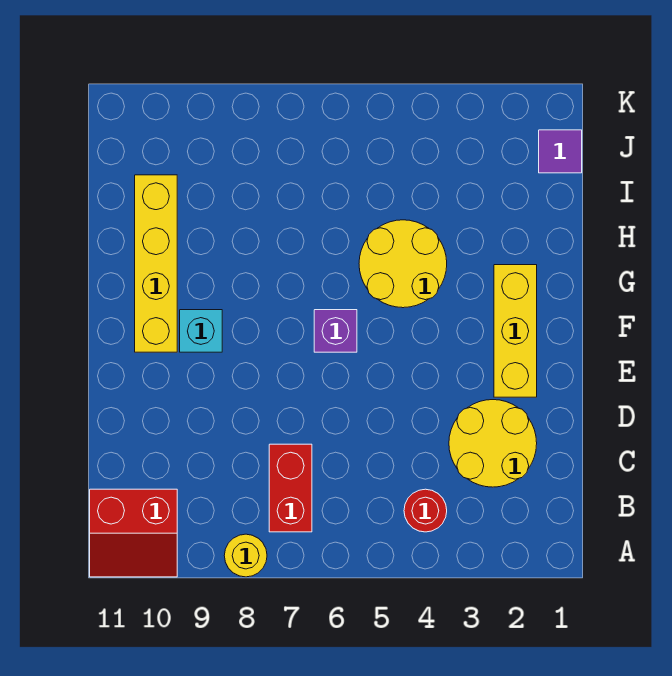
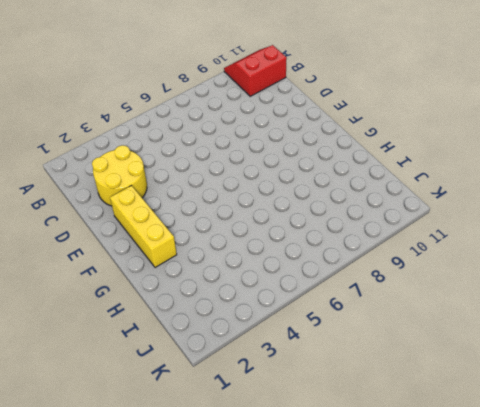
none -> yellow round brick A8 level 1
none -> red round brick B4 level 1

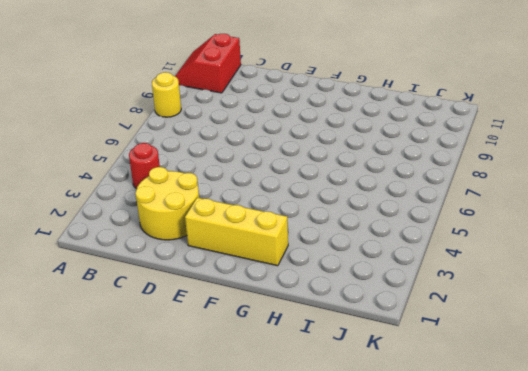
none -> red brick B7:C7 level 1
none -> purple brick F6 level 1

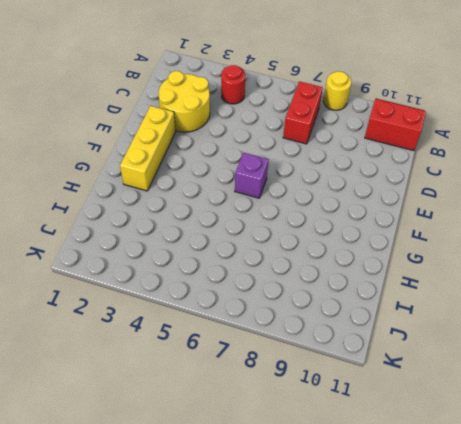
none -> cyan brick F9 level 1
none -> yellow brick F10:I10 level 1

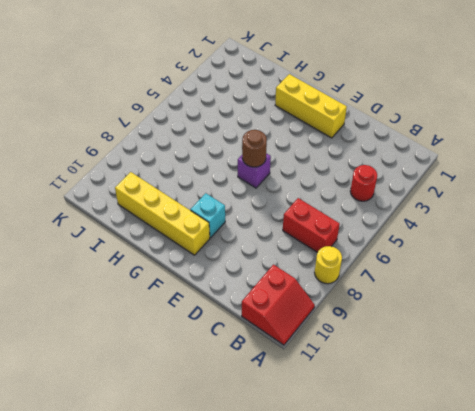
brown round brick F6 level 2 -> none
none -> yellow round brick C2:D3 level 1
none -> yellow round brick G4:H5 level 1

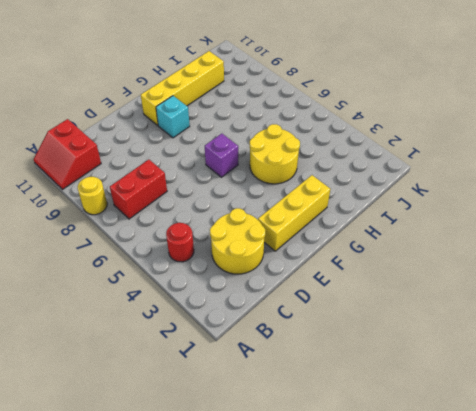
none -> purple tile J1 level 1

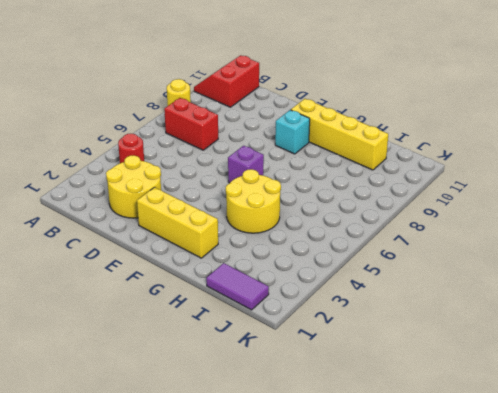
purple tile I1:J1 level 1 -> purple tile J1 level 1

